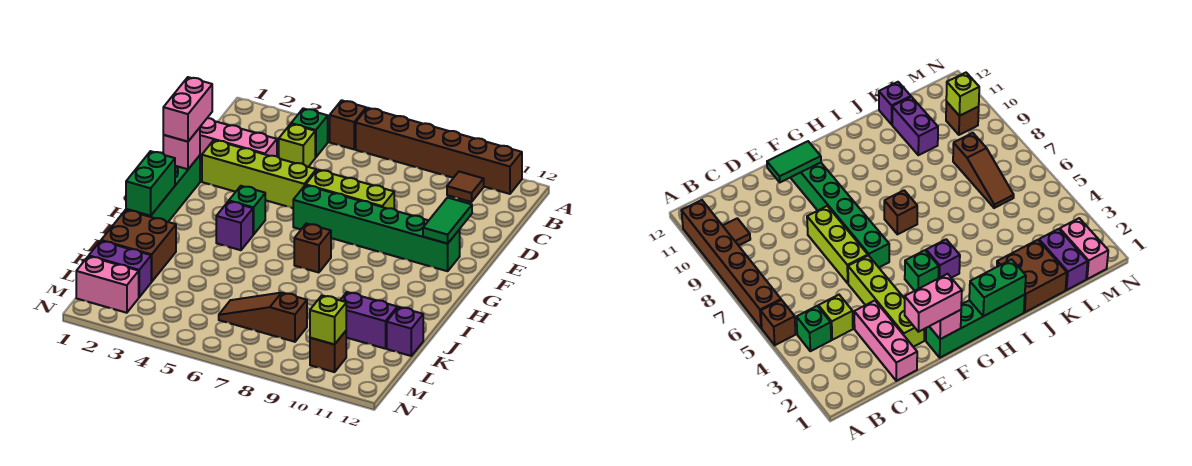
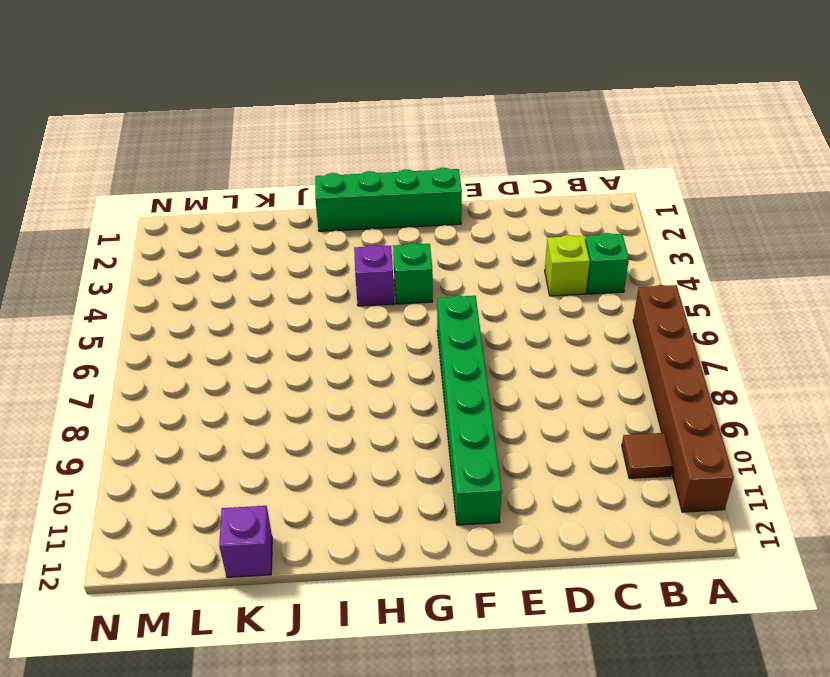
none -> brown brick A5 level 1
none -> pink brick D1:D3 level 1
none -> lime brick E2:E5 level 1

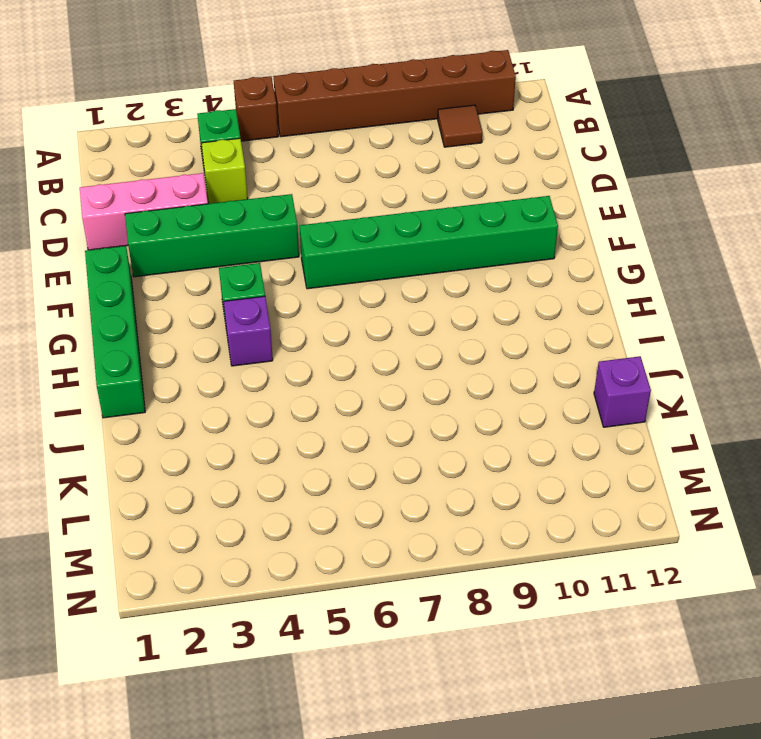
green brick E2:E5 level 1 -> lime brick E2:E5 level 1
none -> lime brick E6:E8 level 1
none -> brown brick H7 level 1
none -> brown brick J1:K2 level 1

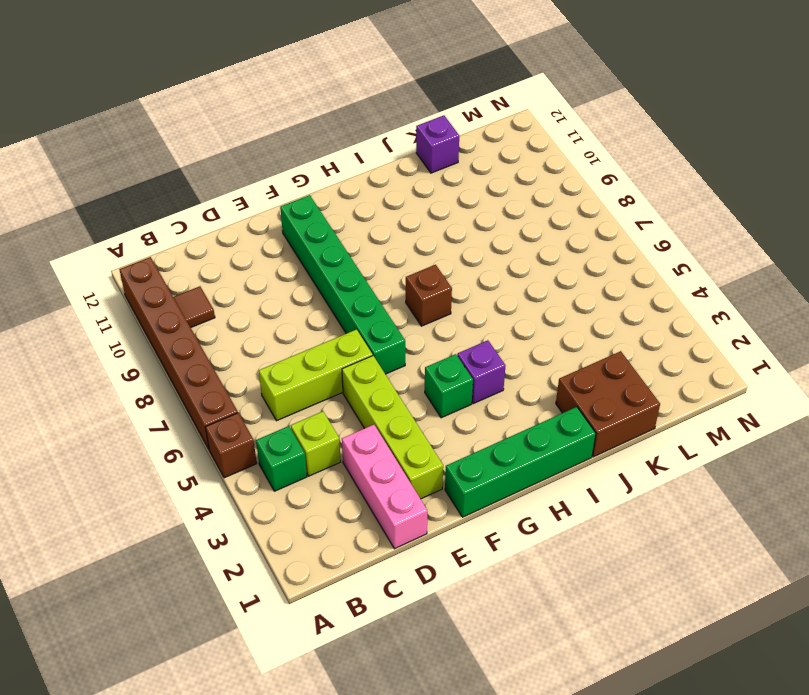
lime brick C6:E6 level 1 -> lime brick E6:E8 level 1
none -> purple brick K10:K11 level 1
none -> purple brick L1:L2 level 1
none -> brown slope L6:L8 level 1 top 8

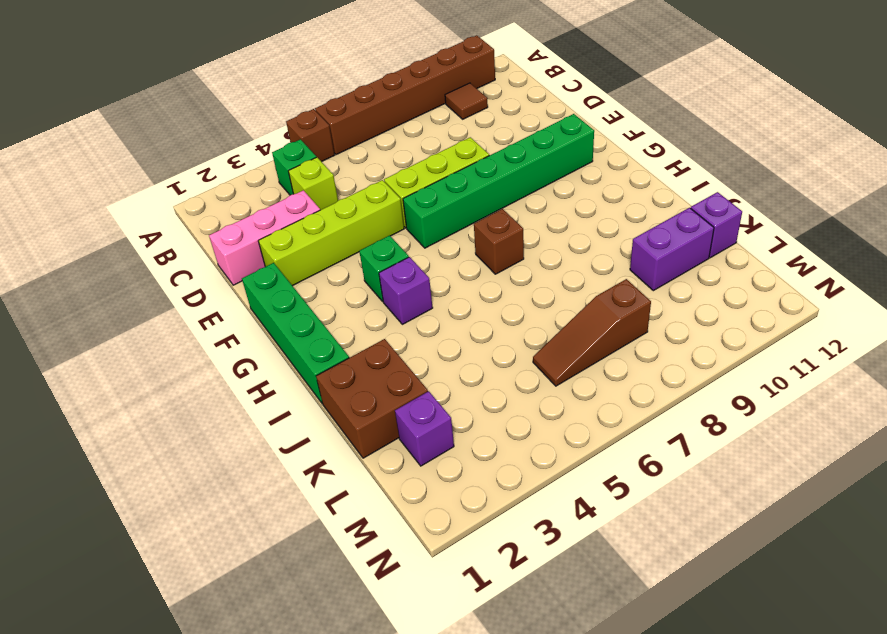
purple brick L2 level 1 -> purple brick L1:L2 level 1
none -> pink brick M1:M2 level 1
none -> brown brick M10 level 1
none -> green tile E11:F11 level 2

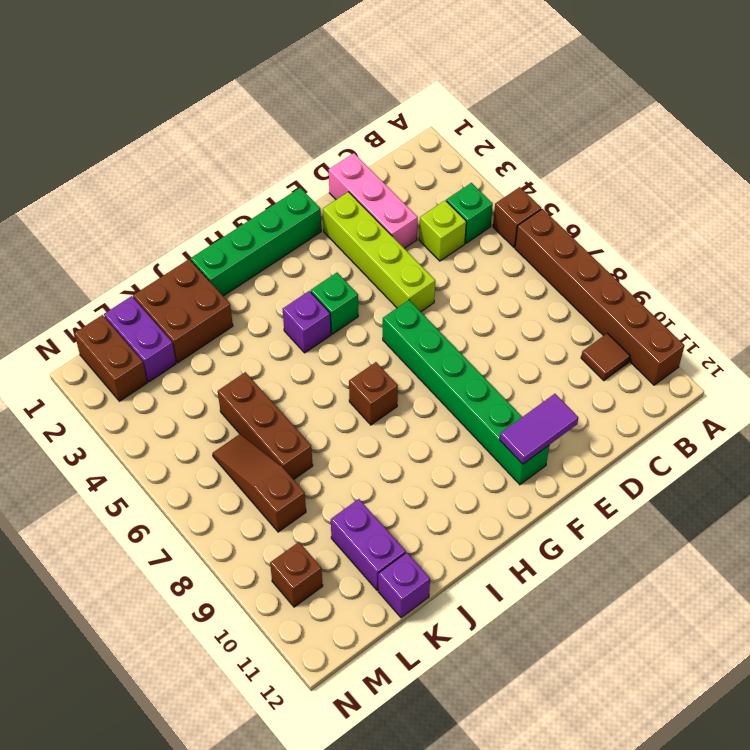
purple tile E11:F11 level 2 -> green tile E11:F11 level 2
brown brick K5:K7 level 1 -> none
brown brick M1:M2 level 1 -> pink brick M1:M2 level 1
none -> lime brick E6:E8 level 1
none -> pink brick F1 level 2
none -> green brick H1:I1 level 2

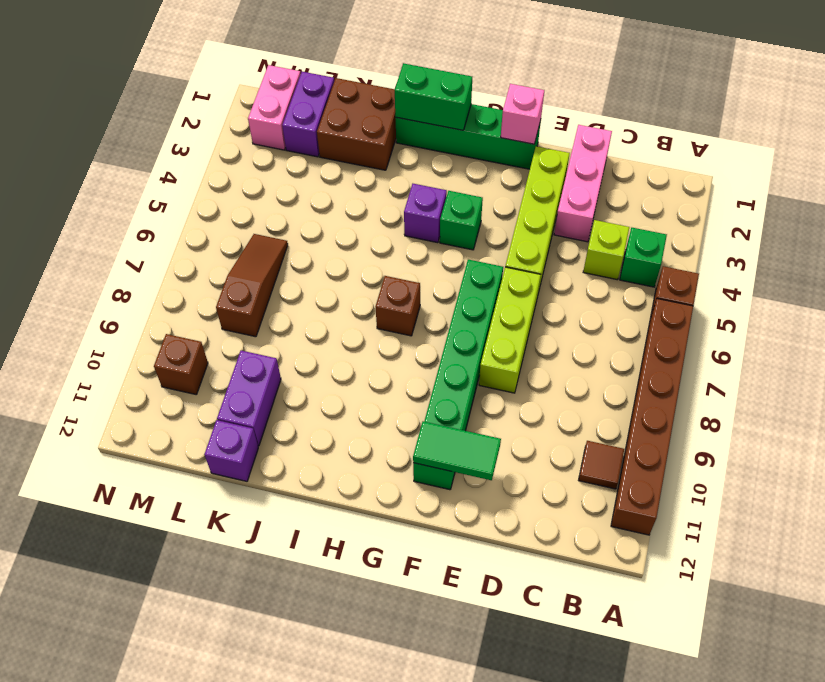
none -> lime brick M10 level 2
none -> pink brick E1:F1 level 3

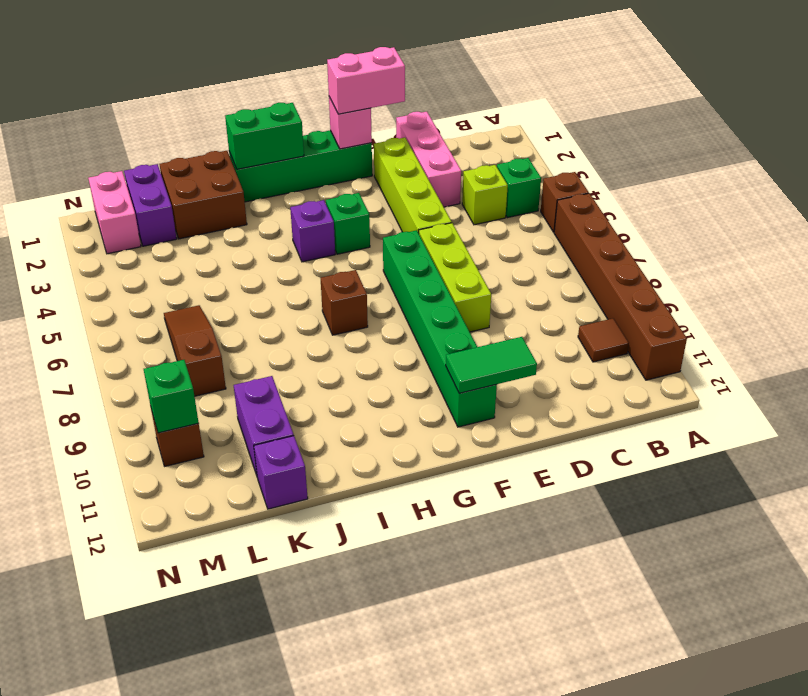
green brick M10 level 2 -> lime brick M10 level 2

